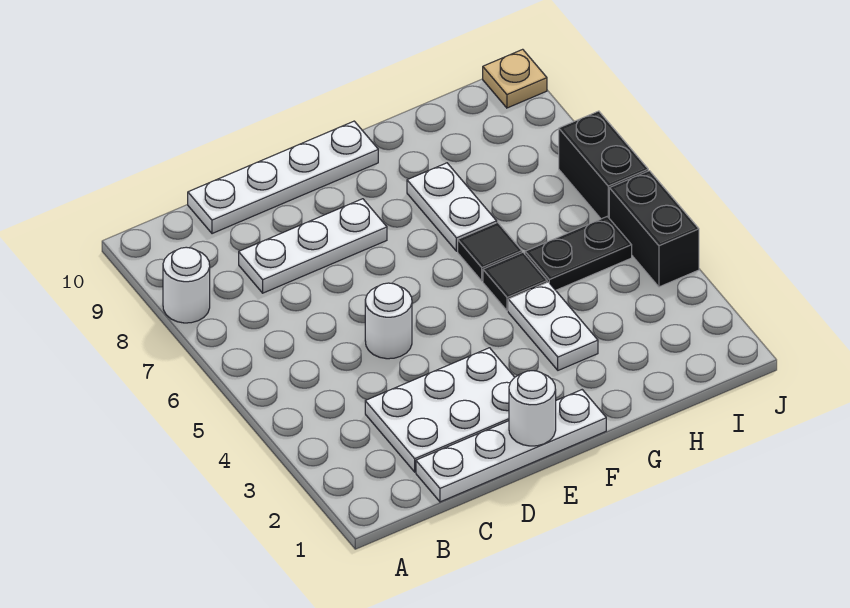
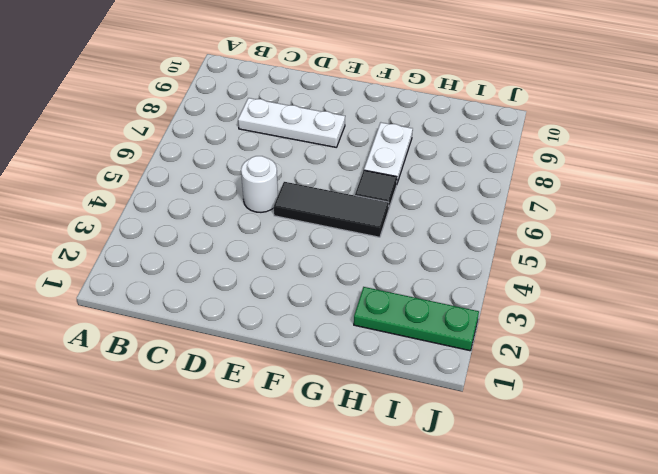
black tile E5:G5 level 1 -> black tile G5 level 1
green plate H2:J2 level 1 -> none
none -> white round brick A8 level 1
none -> white plate C1:F1 level 1
none -> white plate C2:E3 level 1

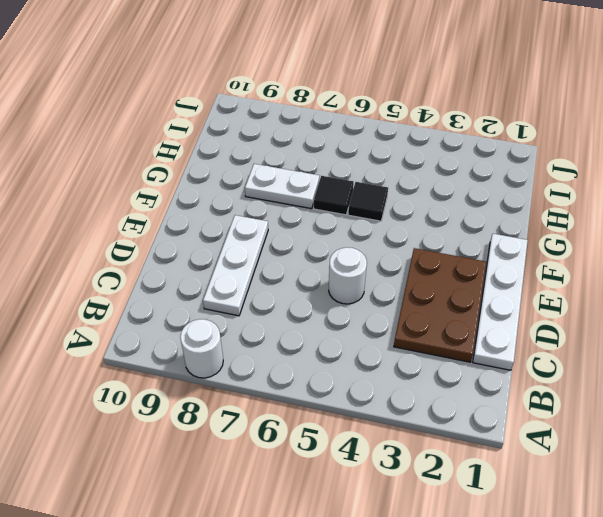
brown plate C2:E3 level 1 -> white plate C2:E3 level 1
none -> white plate C10:F10 level 1
none -> white plate G3:G4 level 1
none -> black plate H5:I5 level 1

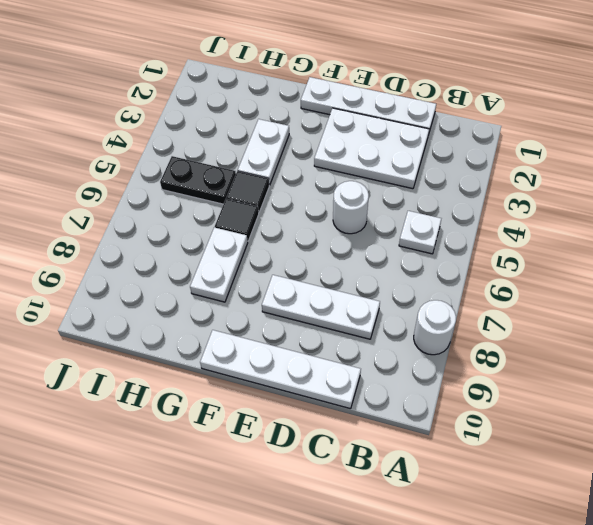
white plate B5 level 1 -> none
none -> black brick J4:J5 level 1
none -> black brick J6:J7 level 1
none -> tan plate J10 level 1

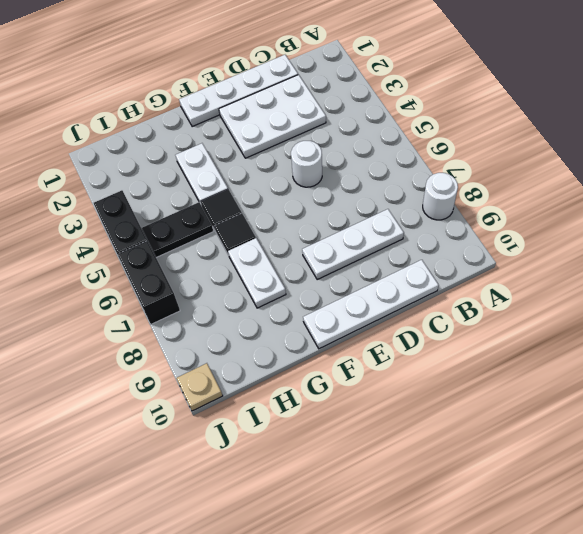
none -> white round brick E1 level 2

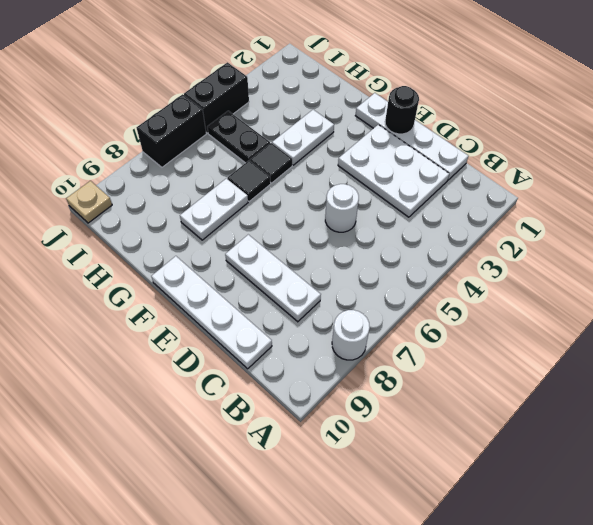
black round brick E1 level 2 -> white round brick E1 level 2

